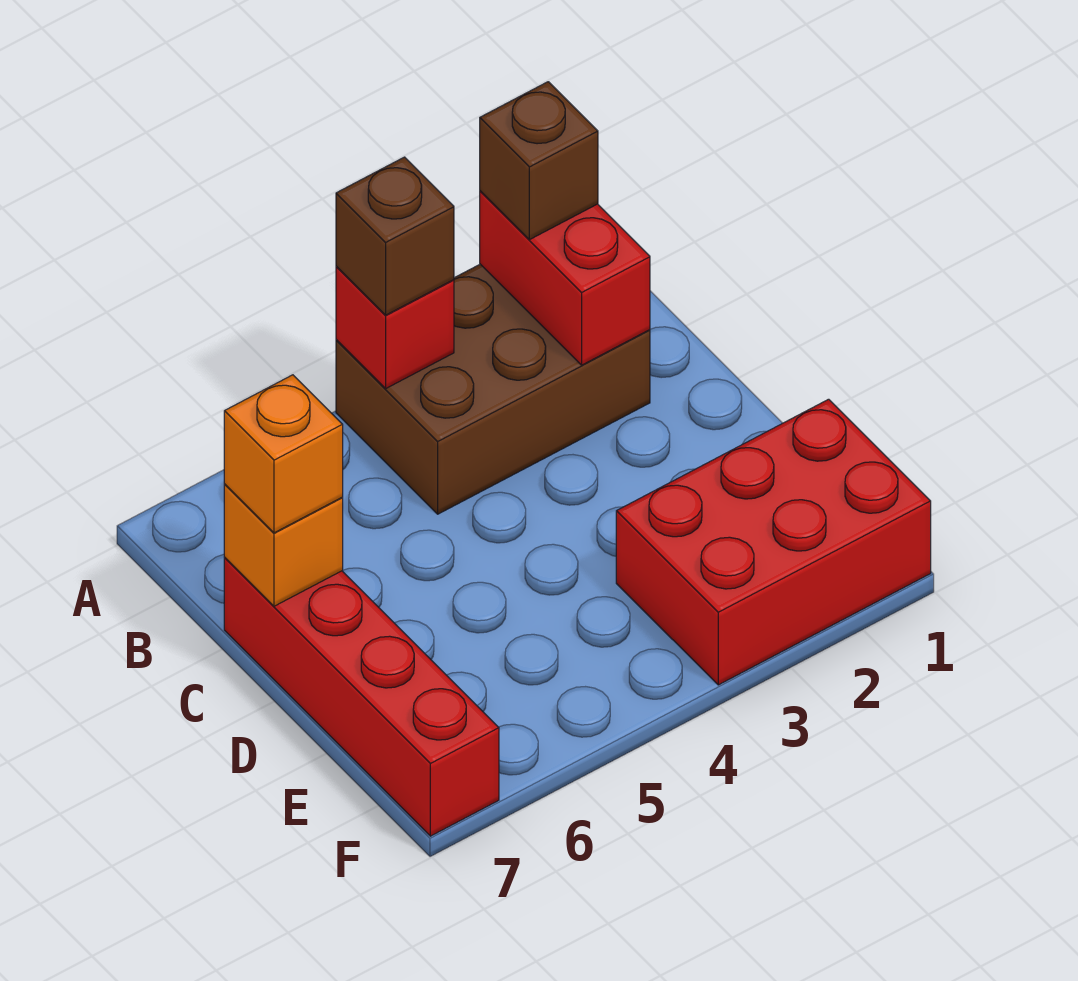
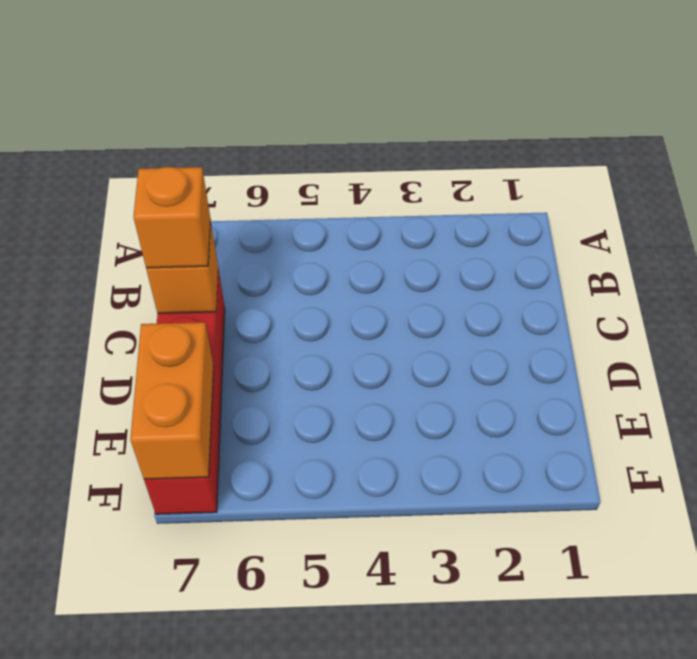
orange brick E7:F7 level 2 -> none
none -> brown brick A2:B4 level 1
none -> red brick E1:F3 level 1

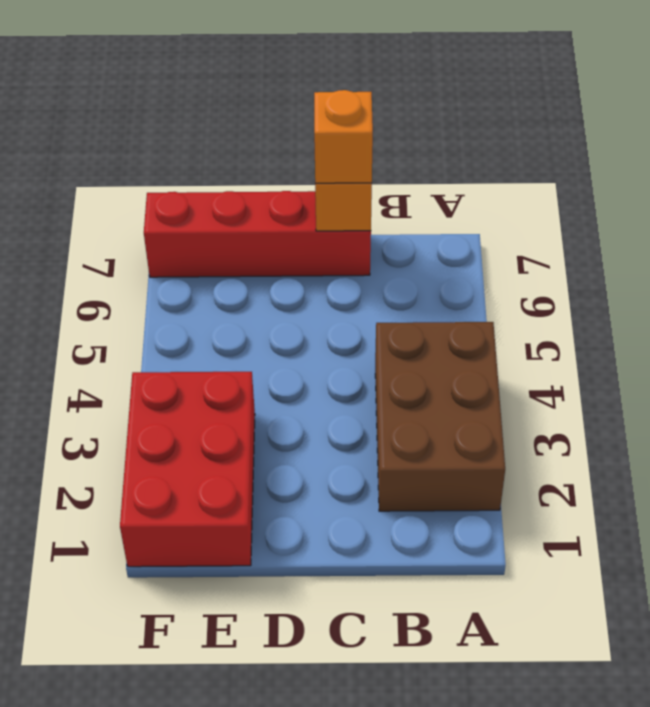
none -> red brick A2:B2 level 2
none -> red brick A4 level 2

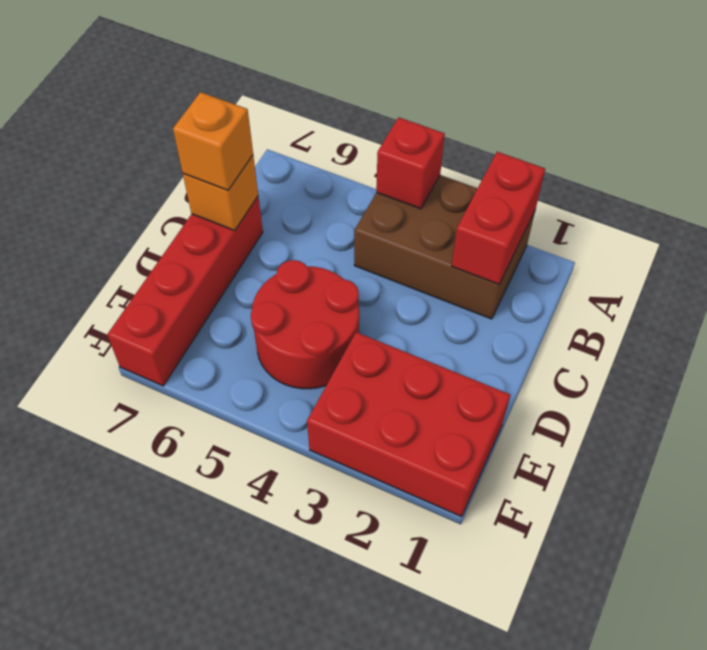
red round brick D4:E5 level 1 -> none
none -> brown brick A2 level 3
none -> brown brick A4 level 3

